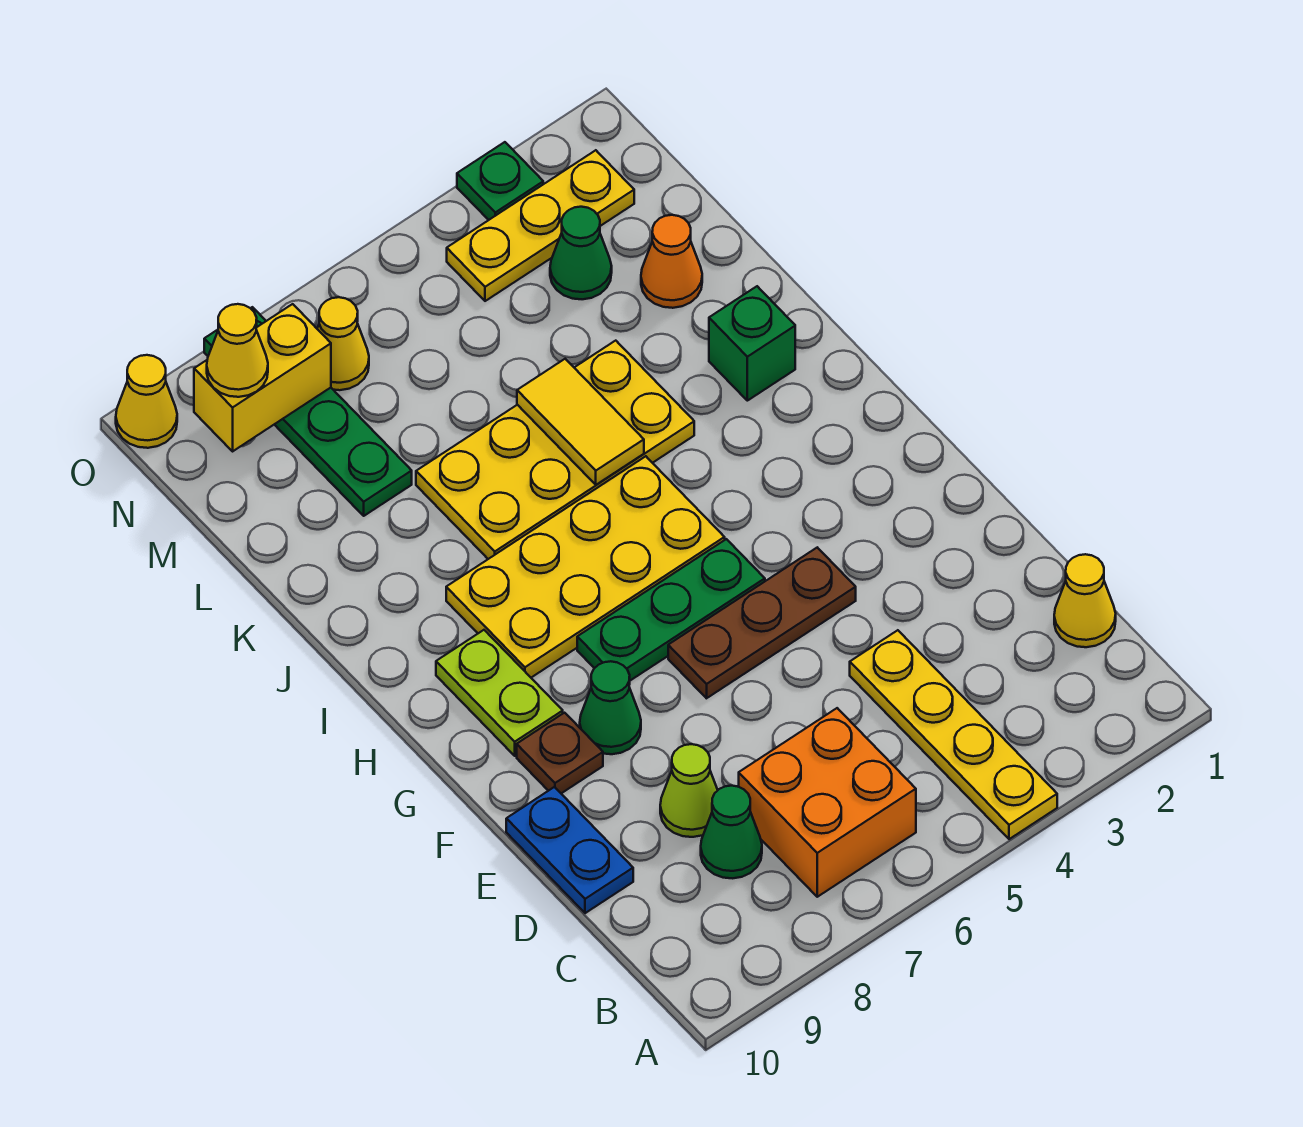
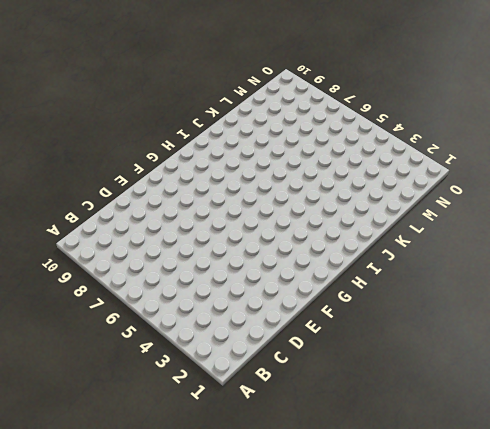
none -> yellow plate A4:D4 level 1
none -> orange brick B6:C7 level 1
none -> yellow cone C1 level 1

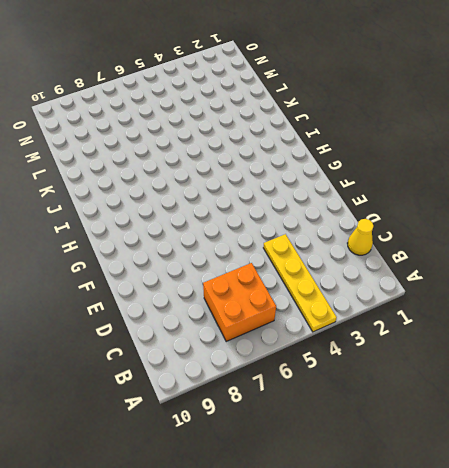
none -> green cone C8 level 1
none -> lime cone D8 level 1
none -> blue plate D10:E10 level 1

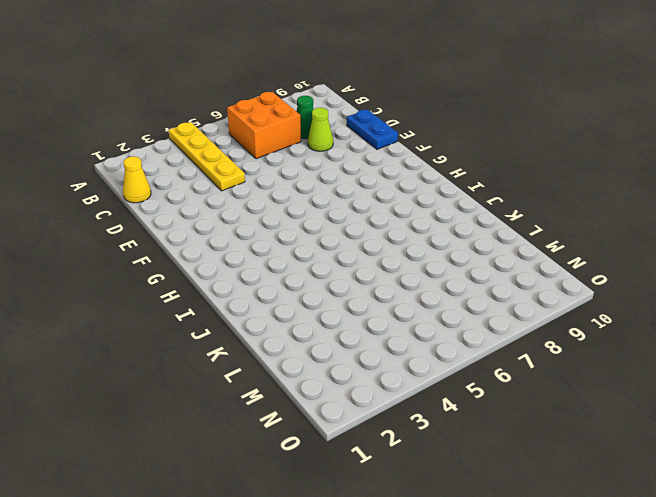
none -> brown plate F4:F6 level 1
none -> green cone F8 level 1
none -> brown plate F9 level 1

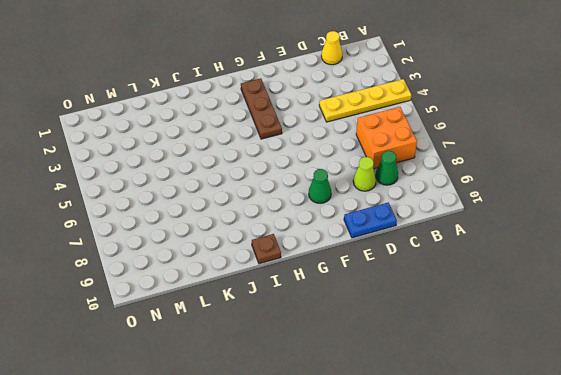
brown plate G2:G4 level 1 -> brown plate F4:F6 level 1
brown plate I10 level 1 -> brown plate F9 level 1
none -> green plate G5:G7 level 1
none -> lime plate G9:H9 level 1
none -> yellow plate H5:I8 level 1

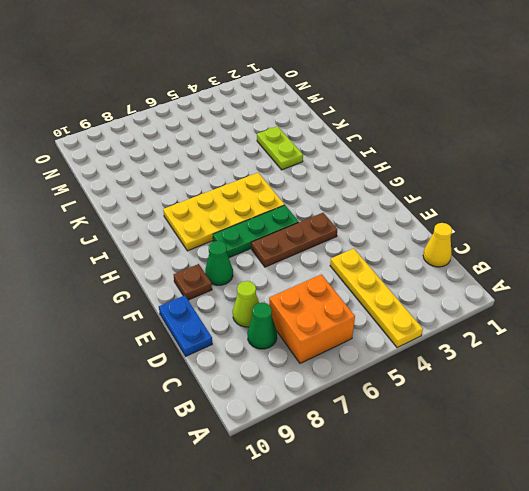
lime plate J3:K3 level 1 -> lime plate G9:H9 level 1
none -> green brick J2 level 1
none -> yellow plate J4:K7 level 1
none -> orange cone L2 level 1

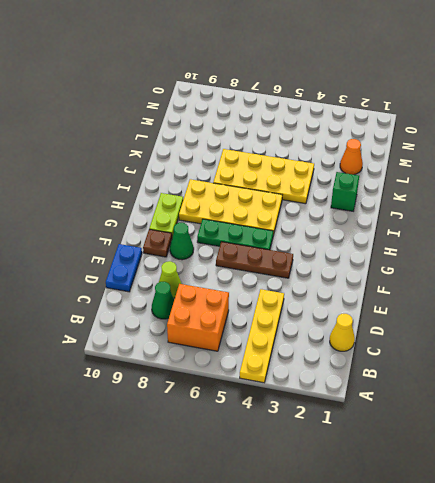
none -> green plate L8:O8 level 1
none -> green cone M3 level 1
none -> yellow plate N2:N4 level 1

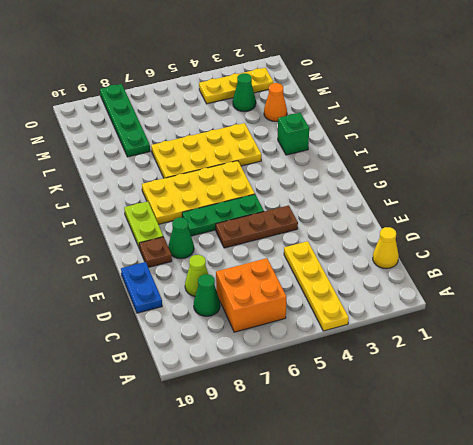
none -> yellow cone N7 level 1
none -> green plate O3 level 1
none -> yellow cone O10 level 1

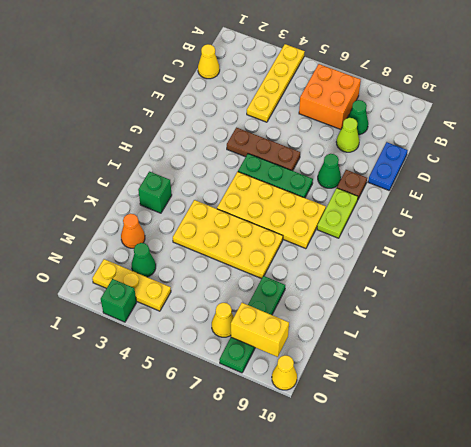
green brick O3 level 1 -> green plate O3 level 1
none -> yellow tile J5:K5 level 2
none -> yellow cone N9 level 3

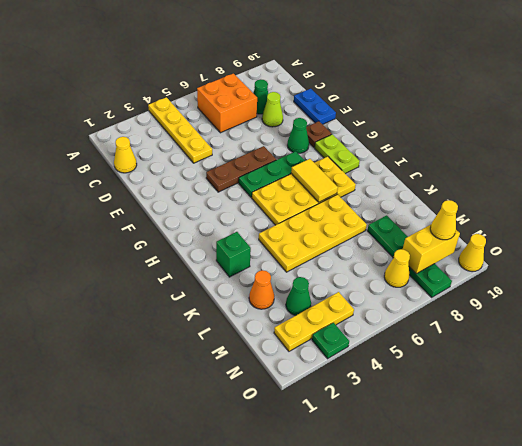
yellow tile H7:I7 level 2 -> yellow tile J5:K5 level 2

